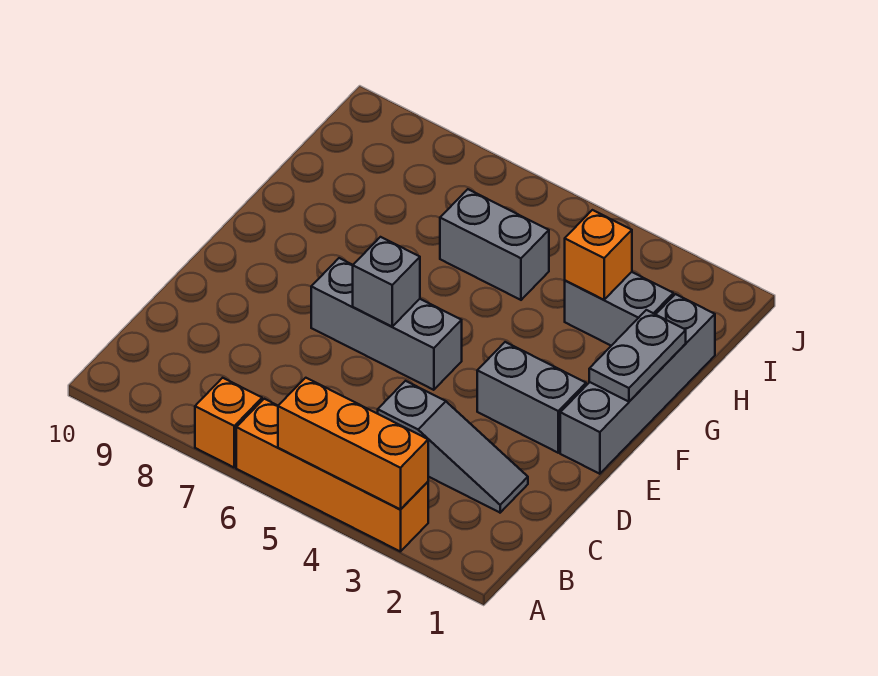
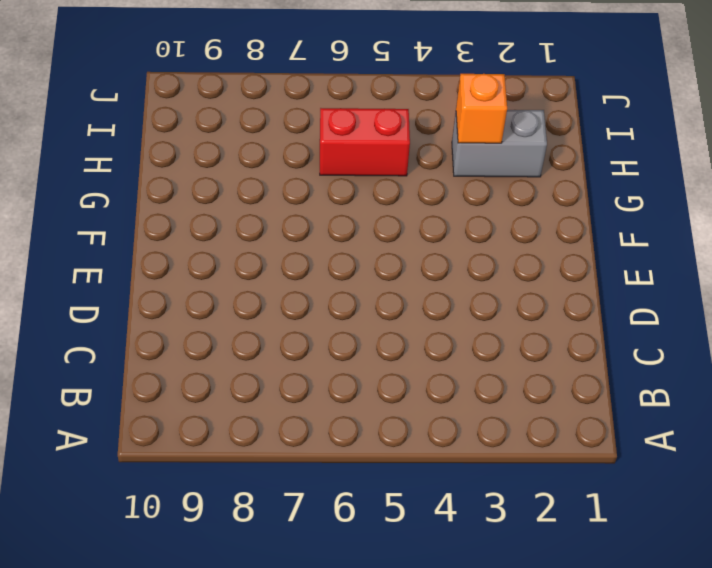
red brick H5:H6 level 1 -> grey brick H5:H6 level 1
none -> orange brick A3:A6 level 1
none -> orange brick A7 level 1
none -> grey slope C2:C4 level 1 top 4

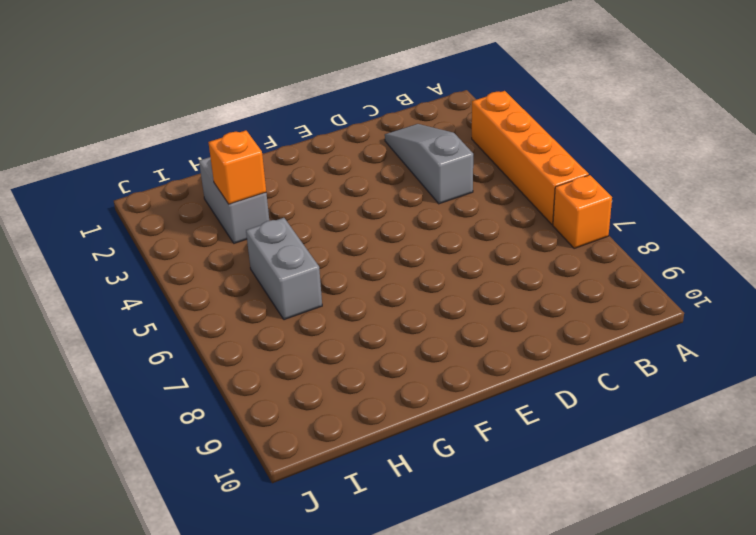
none -> grey brick E1:H1 level 1
none -> grey brick E2:E3 level 1
none -> grey brick E5:E7 level 1

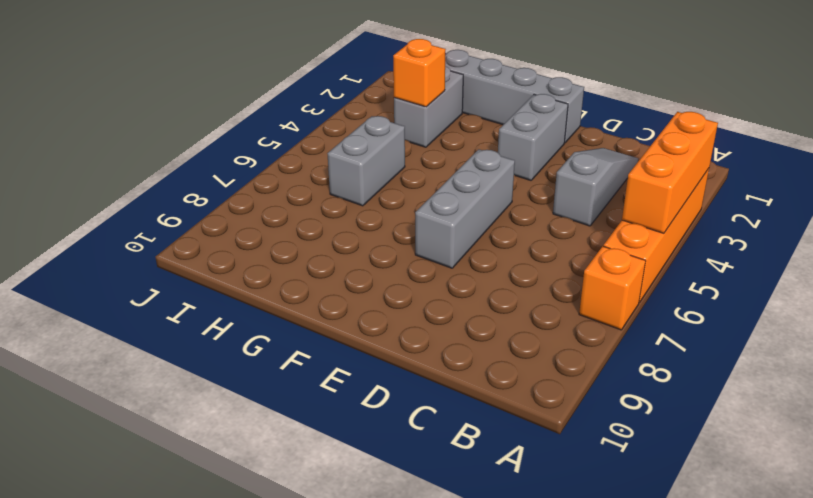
none -> grey brick E6 level 2
none -> grey plate F1:G1 level 2

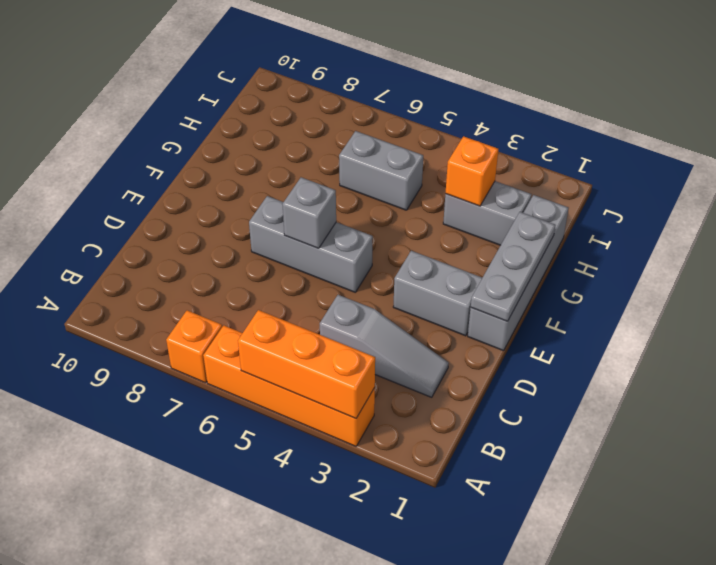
grey plate E1:G1 level 2 -> grey plate F1:G1 level 2

